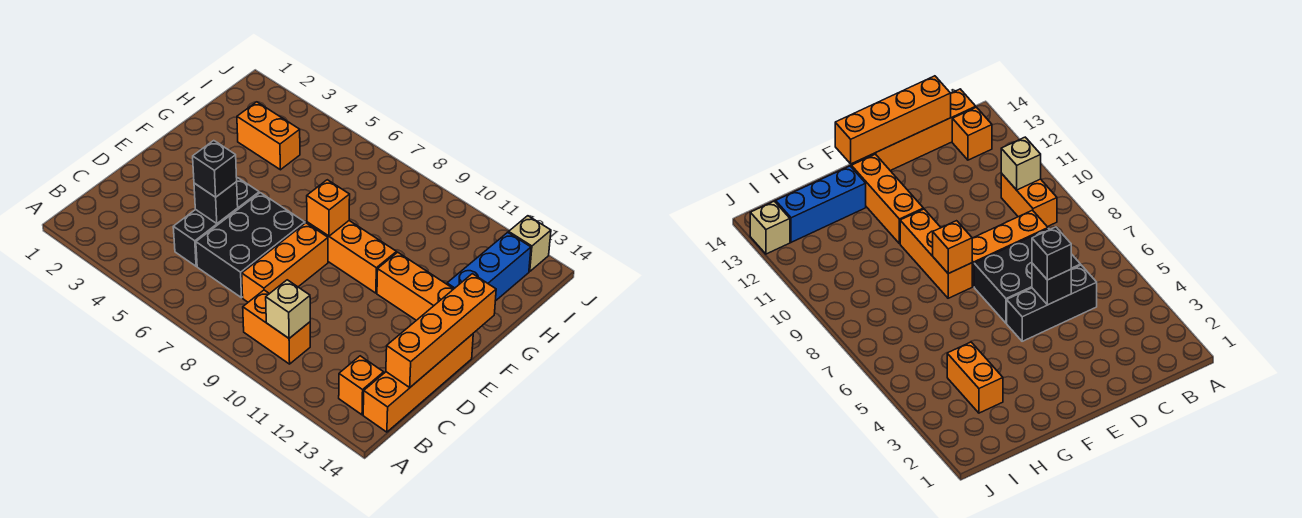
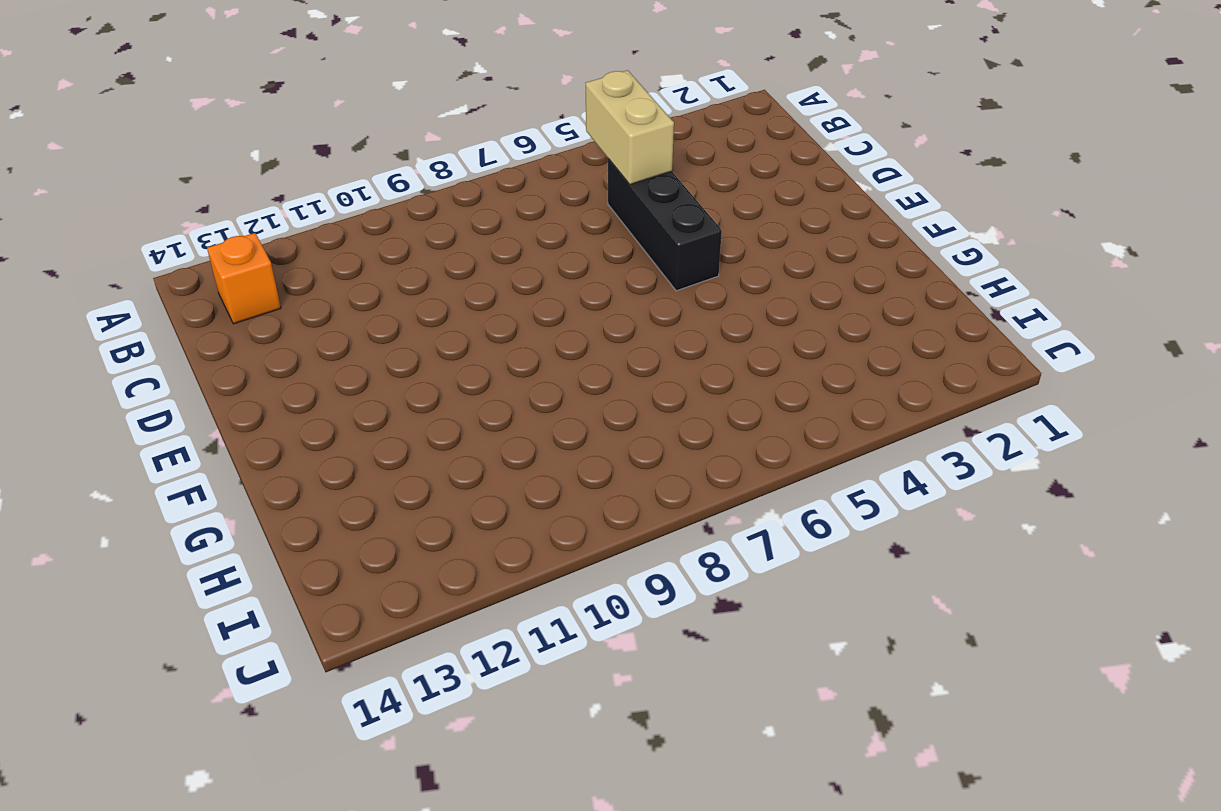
tan brick B5:C5 level 2 -> none
none -> orange brick B9:B10 level 1
none -> orange brick B14:E14 level 1
none -> black brick C6:E7 level 1

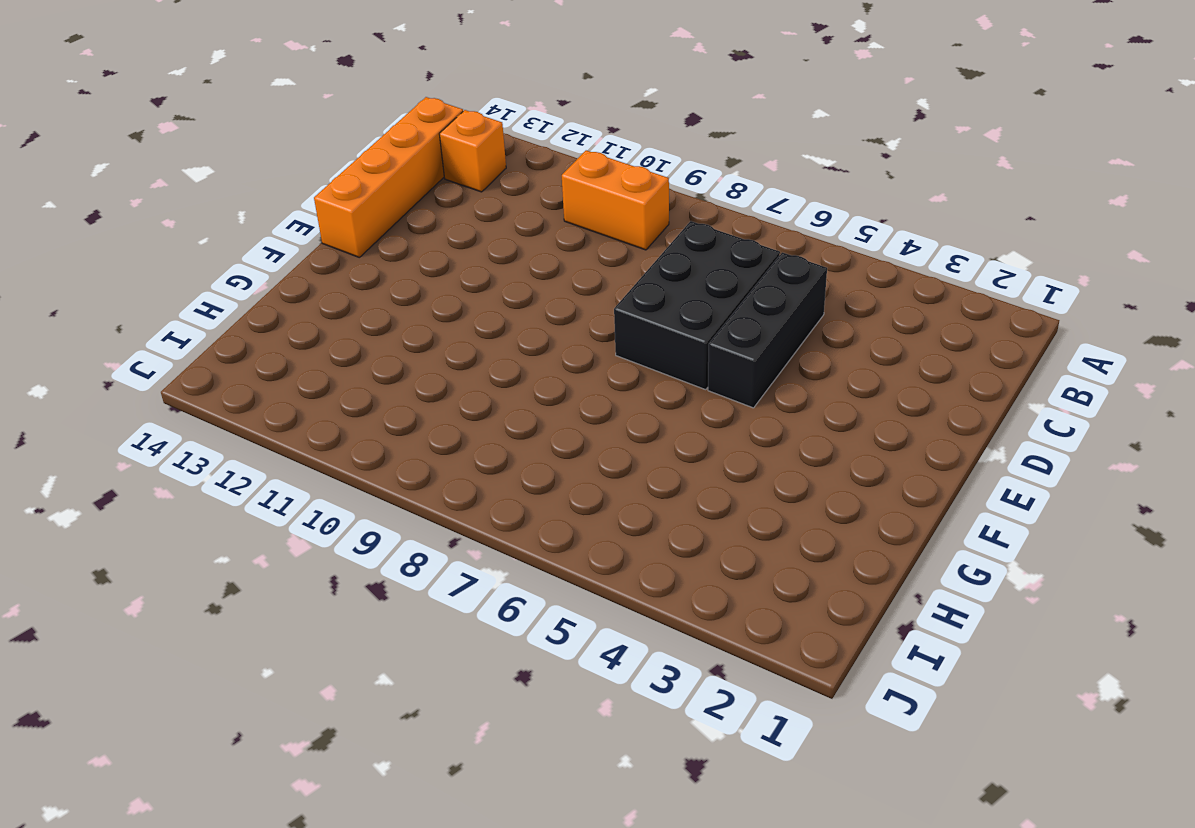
none -> orange brick C8:E8 level 1
none -> orange brick F8:F10 level 1
none -> orange brick F11:F13 level 1

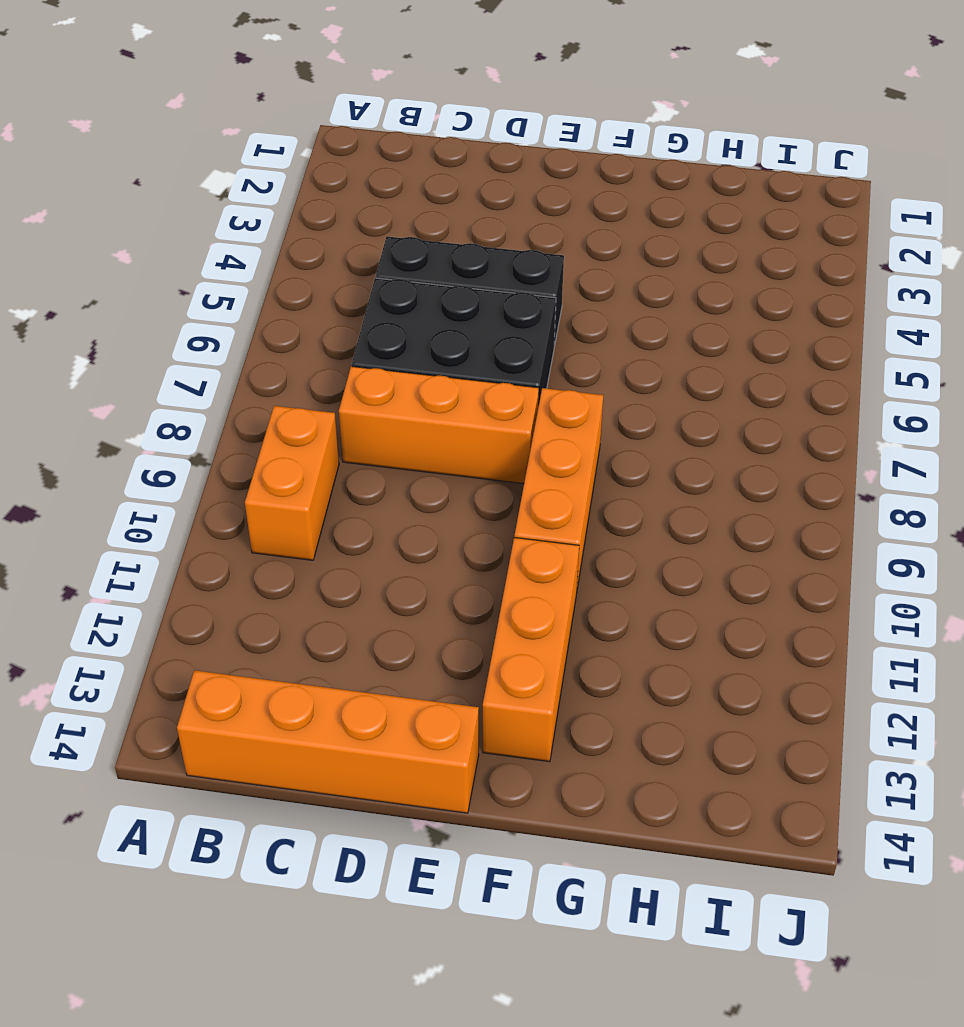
none -> orange brick B13 level 1
none -> blue brick G13:I13 level 1
none -> orange brick H3:H4 level 1

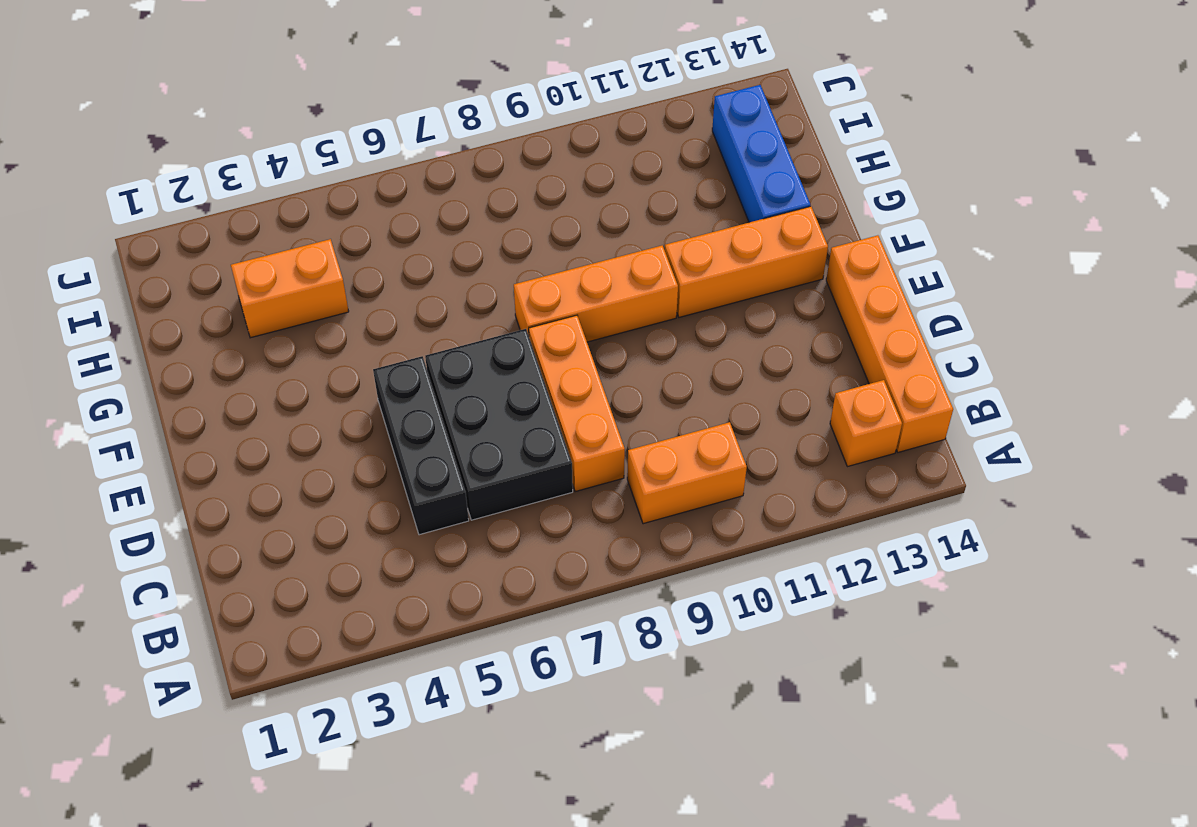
none -> tan brick J13 level 1
none -> tan brick B10 level 2
none -> orange brick C14:F14 level 2

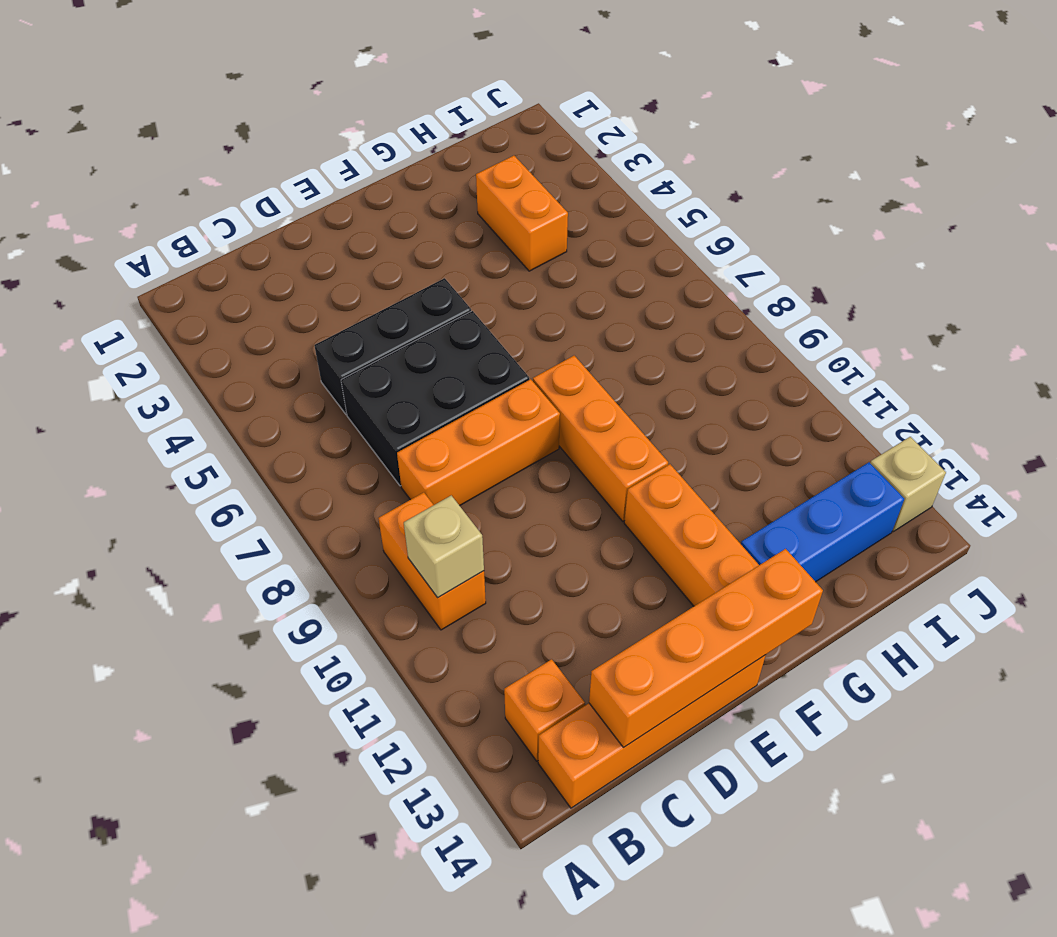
none -> black brick D5 level 2
none -> orange brick F8 level 2
none -> black brick D5 level 3

